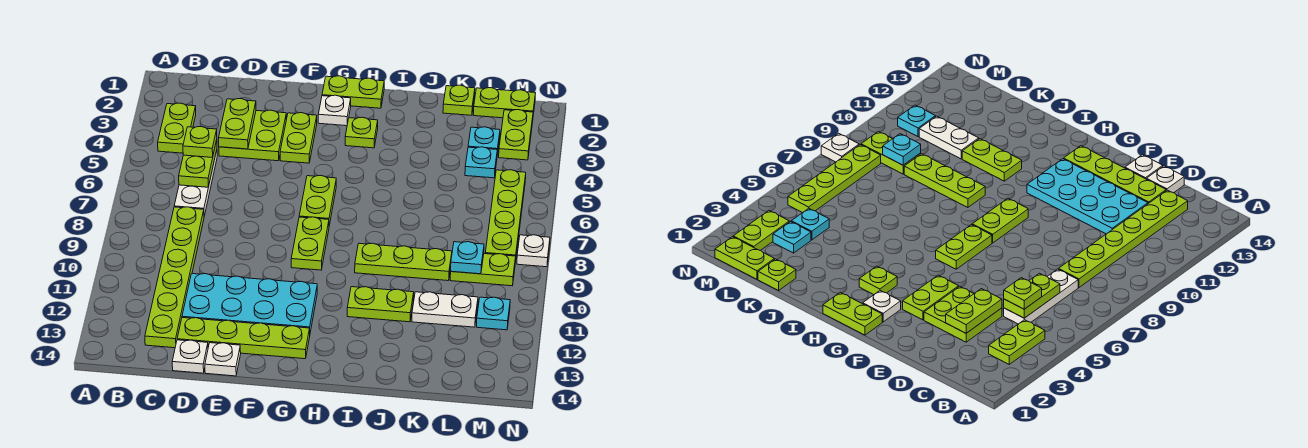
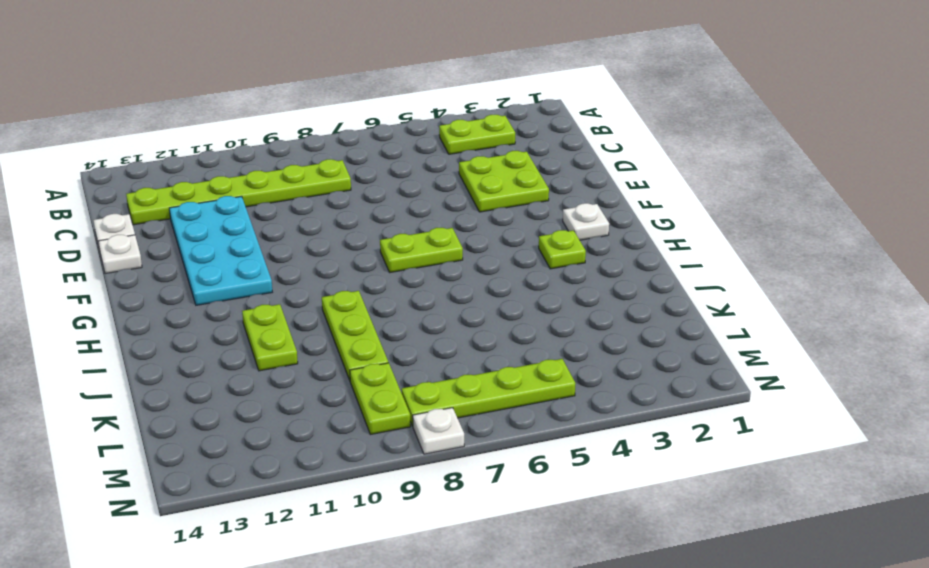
none -> white plate C5:C7 level 1
none -> lime plate D13:G13 level 1
none -> lime plate F3:F4 level 1
none -> lime plate G1:H1 level 1

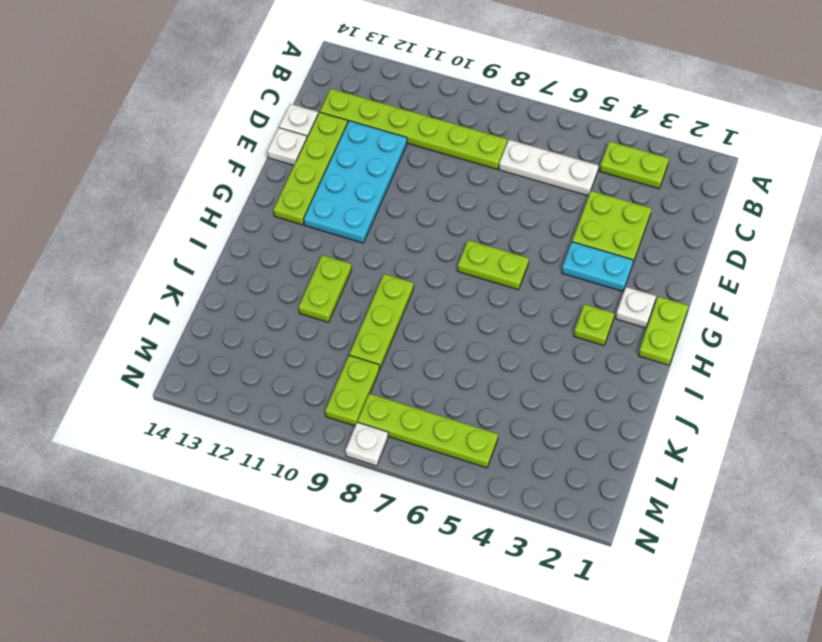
cyan plate F3:F4 level 1 -> lime plate F3:F4 level 1
none -> lime plate G8:G9 level 1
none -> lime plate K1 level 1
none -> white plate K11:L11 level 1
none -> lime plate L1:M1 level 1

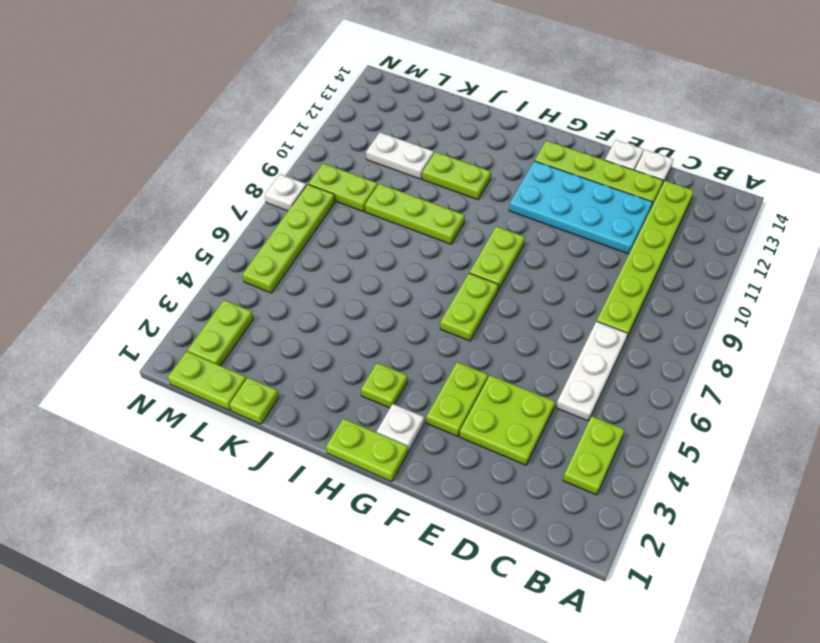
none -> cyan plate L3 level 1
none -> cyan plate L4 level 1
none -> cyan plate M11 level 1
none -> lime plate C5:C6 level 2

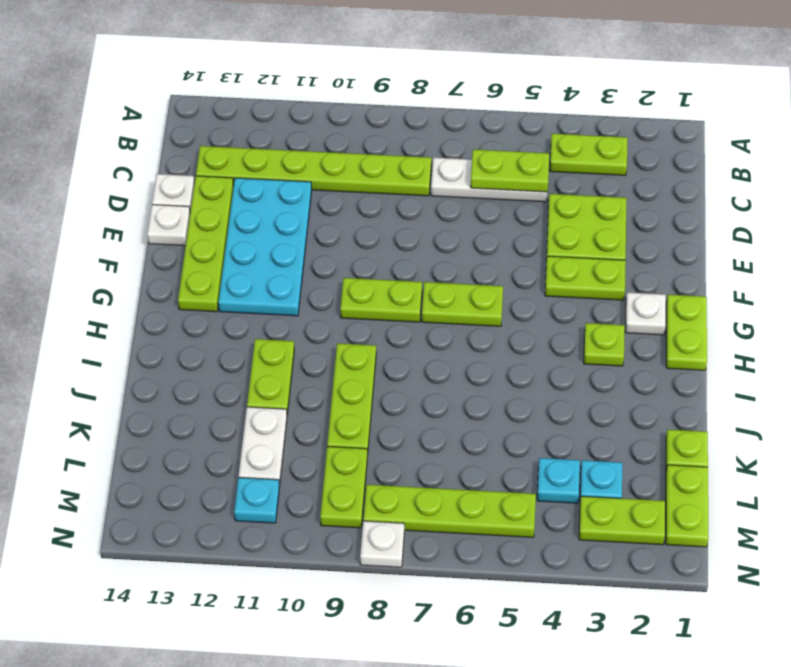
none -> lime plate D3:D4 level 2
none -> cyan plate L9 level 2
none -> lime plate C5 level 3

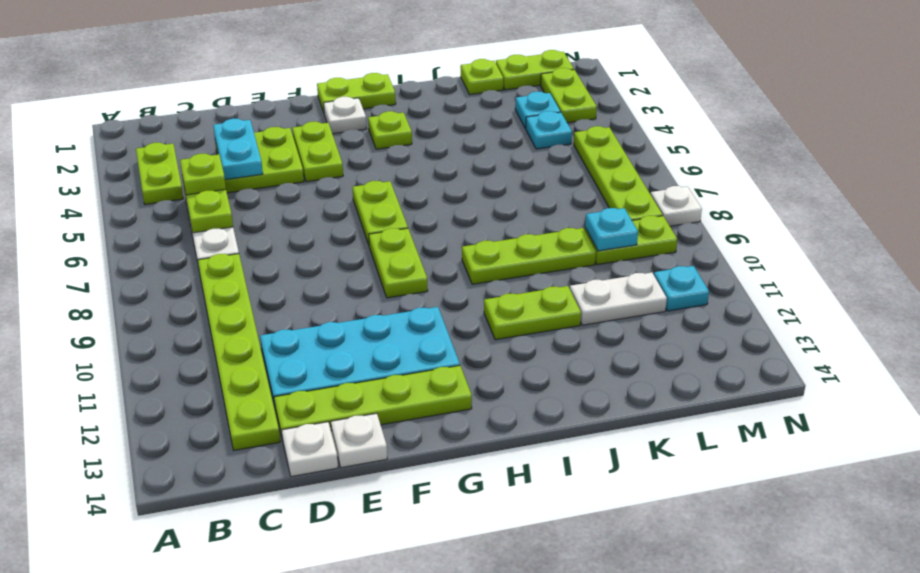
cyan plate D3:D4 level 2 -> lime plate D3:D4 level 2

